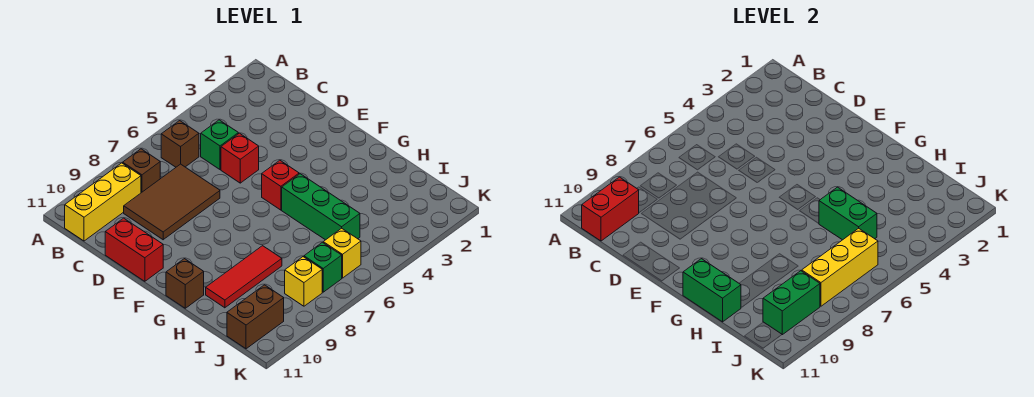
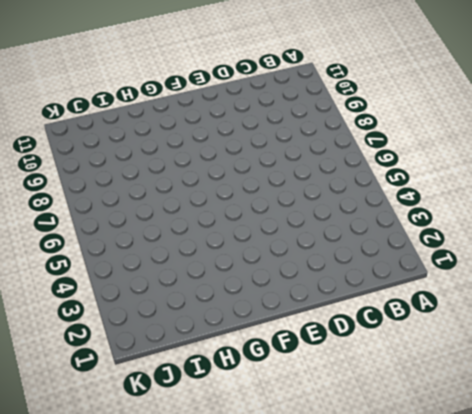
none -> brown brick B6 level 1
none -> brown brick B8 level 1
none -> yellow brick B9:B11 level 1

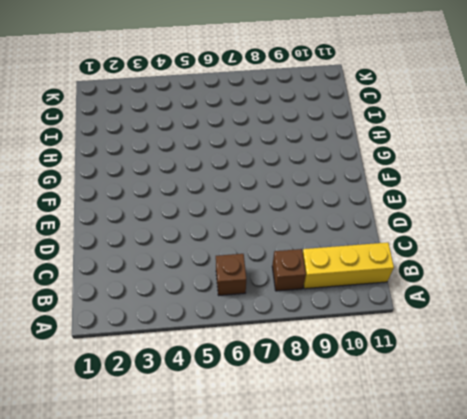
none -> green brick C5 level 1
none -> brown tile C7:D9 level 1
none -> red brick D5 level 1

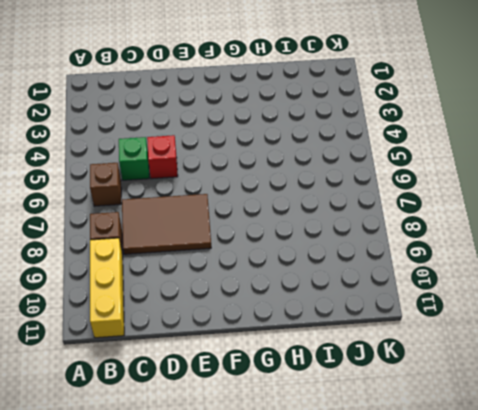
brown tile C7:E8 level 1 -> brown tile C7:D9 level 1
none -> red brick D11:E11 level 1
none -> red brick F5 level 1
none -> green brick G5:I5 level 1

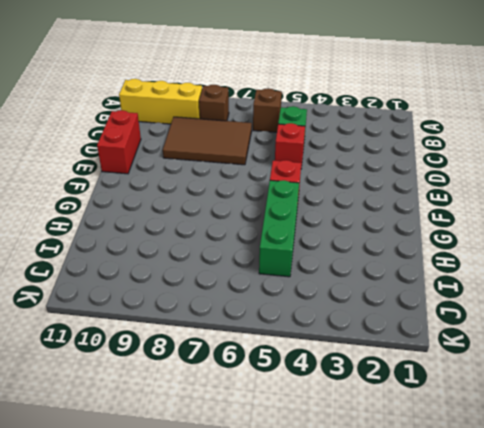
none -> brown brick G11 level 1
none -> red tile H8:H10 level 1
none -> yellow brick J6 level 1

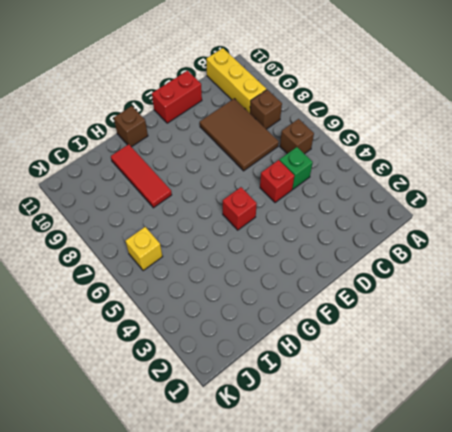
none -> green brick G5:I5 level 1
none -> green brick J7 level 1
none -> yellow brick J8 level 1

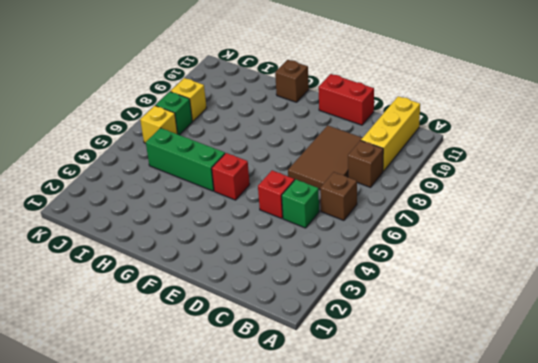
none -> red tile H8:H10 level 1
none -> brown brick J10:J11 level 1
none -> red brick B10:B11 level 2

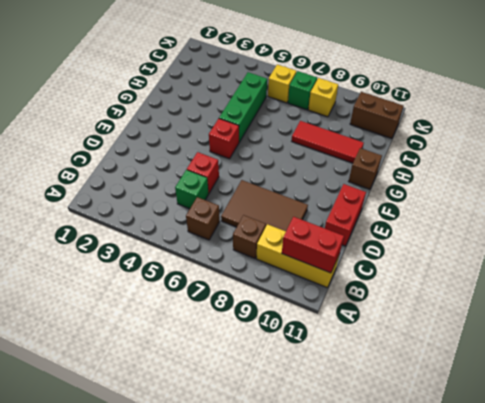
none -> green brick G11:H11 level 2
none -> green brick H5:I5 level 2
none -> yellow brick J6:J8 level 2

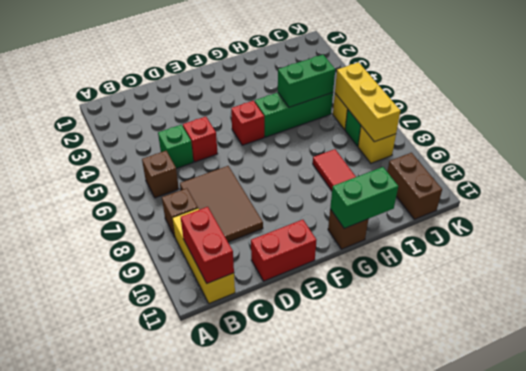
none -> green brick J9:J10 level 2

